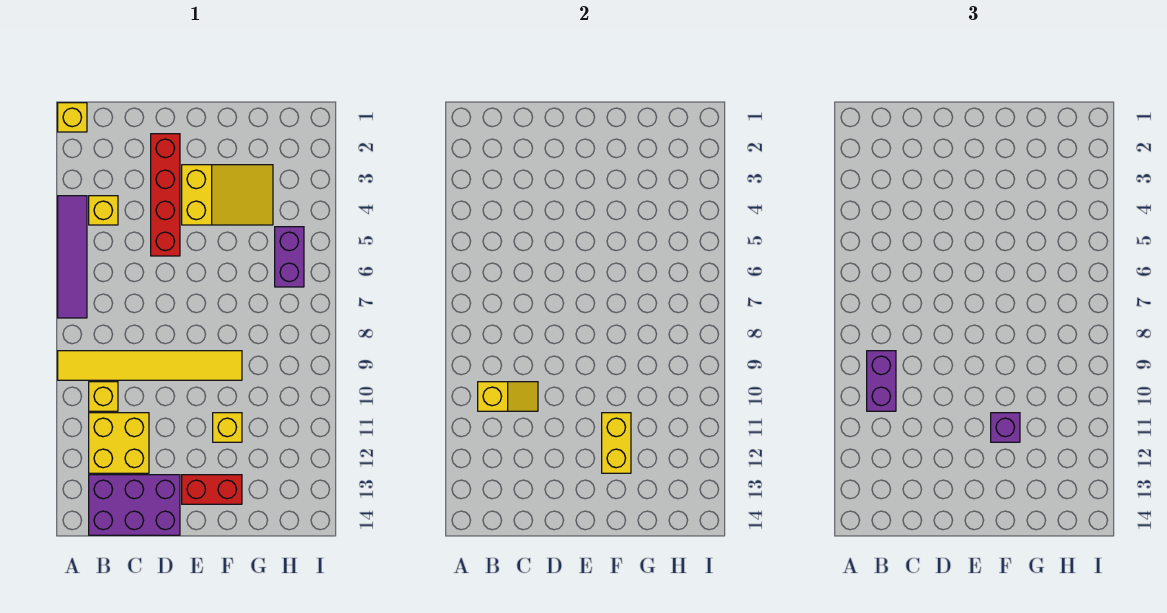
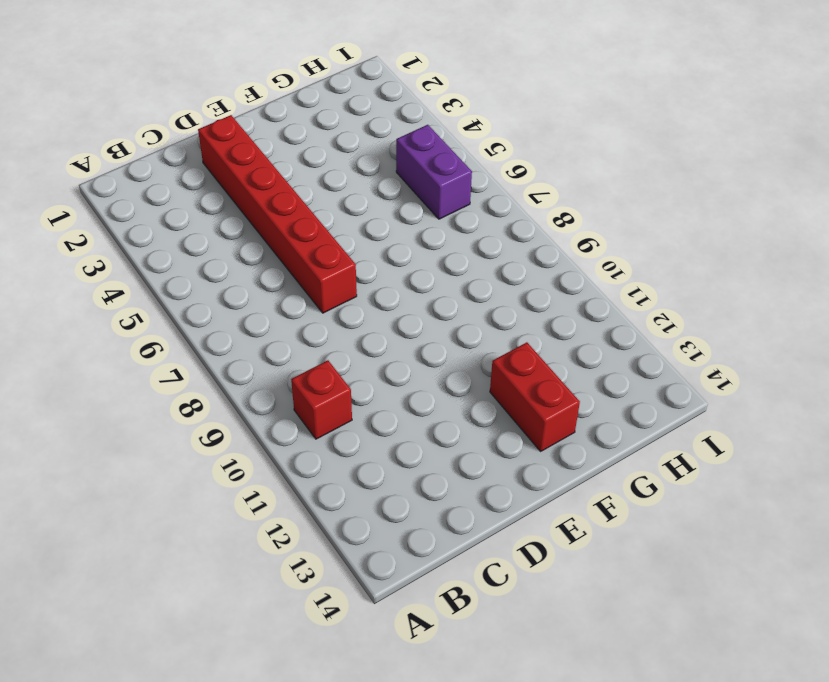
red brick B10 level 1 -> yellow brick B10 level 1
red brick D2:D7 level 1 -> red brick D2:D5 level 1
red brick F12:F13 level 1 -> red brick E13:F13 level 1
none -> yellow brick A1 level 1
none -> purple tile A4:A7 level 1
none -> yellow tile A9:F9 level 1

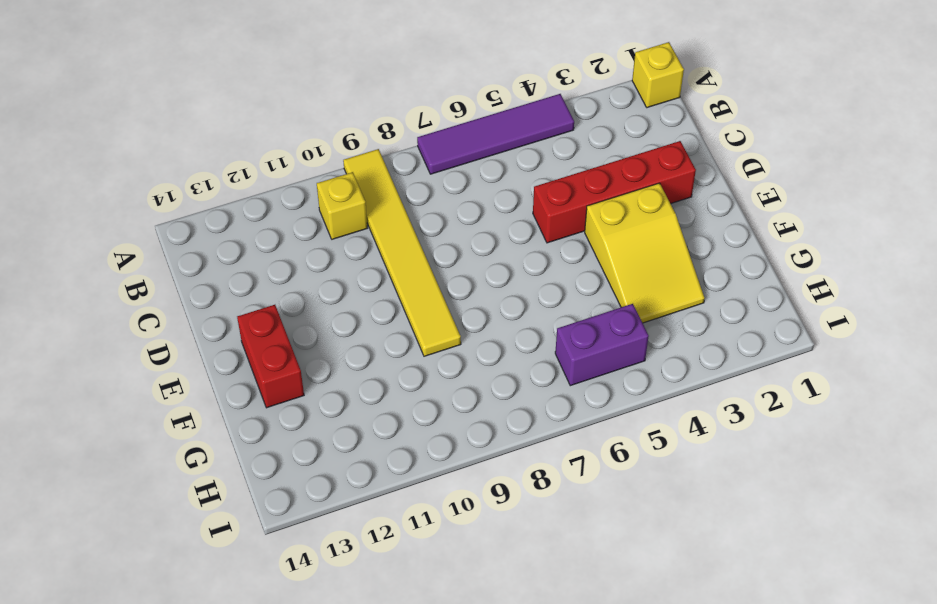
none -> yellow brick B4 level 1
none -> yellow brick B11:C12 level 1
none -> purple brick B13:D14 level 1

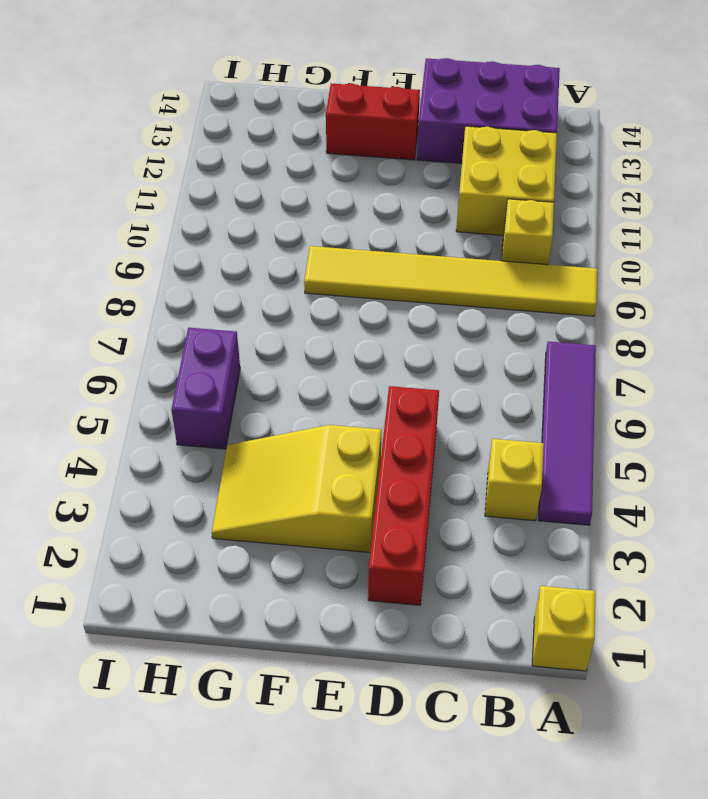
none -> yellow brick F11 level 1
none -> yellow slope B10:C10 level 2 top B
none -> yellow brick F11:F12 level 2

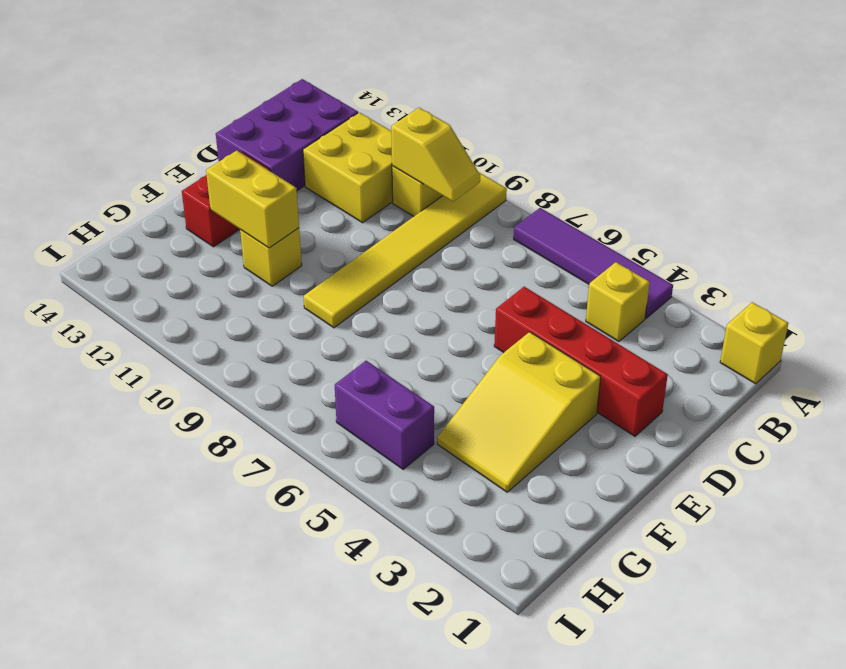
yellow slope B9:B10 level 2 top 10 -> yellow slope B10:C10 level 2 top B
none -> purple brick B9:B10 level 3
none -> purple brick F11 level 3

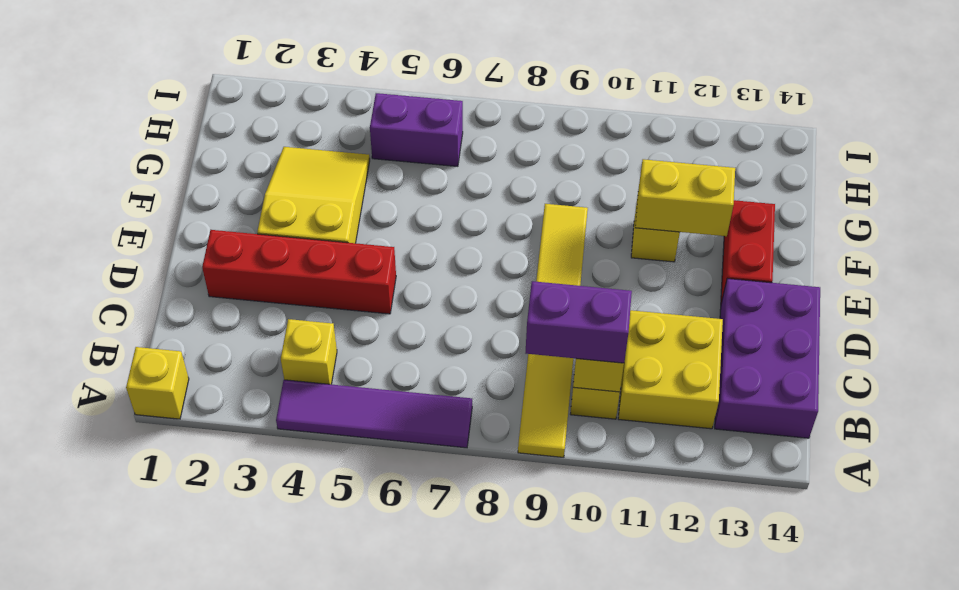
none -> purple brick F11 level 3

